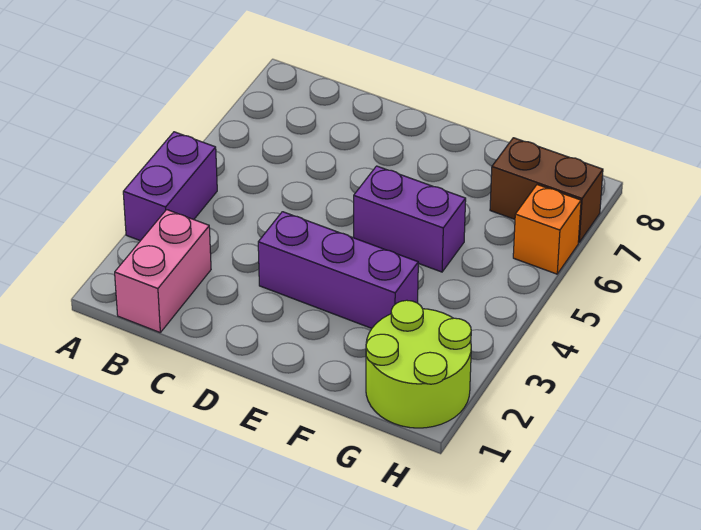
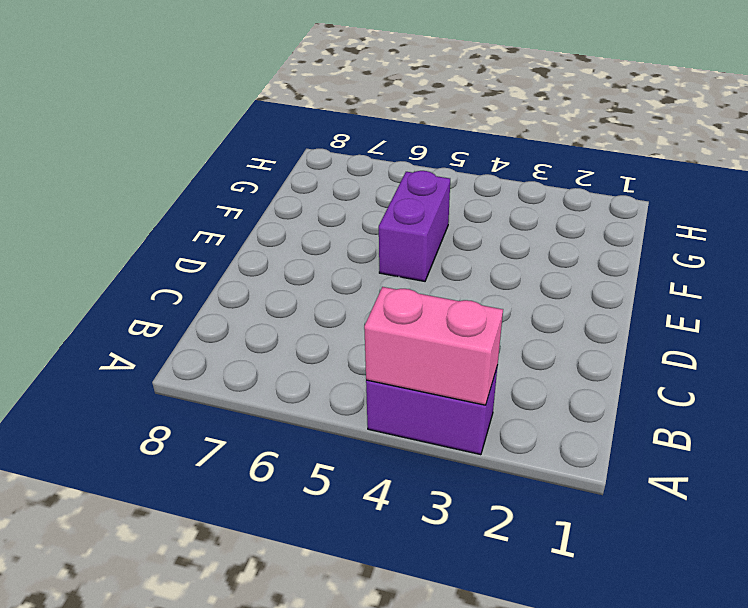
pink brick A3:A4 level 2 -> pink brick B1:B2 level 1
none -> purple brick D3:F3 level 1
none -> lime round brick G1:H2 level 1

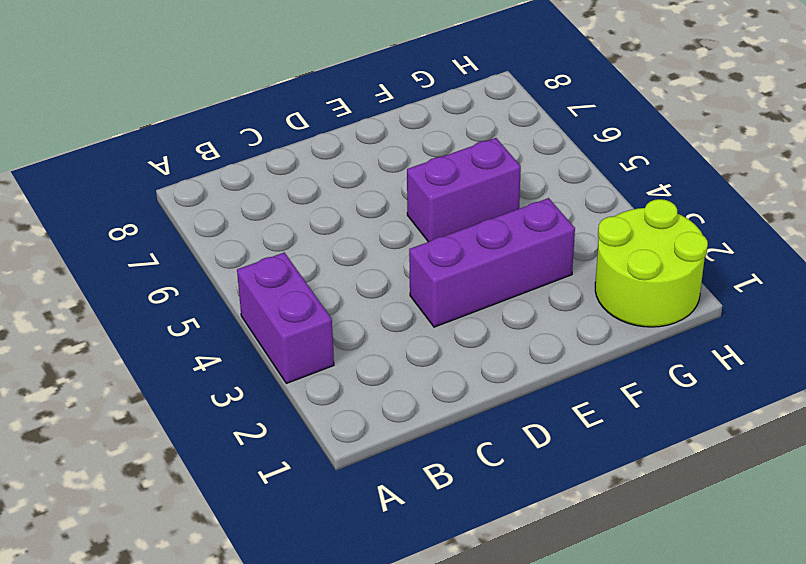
none -> pink brick B1:B2 level 1
none -> brown brick G7:H7 level 1

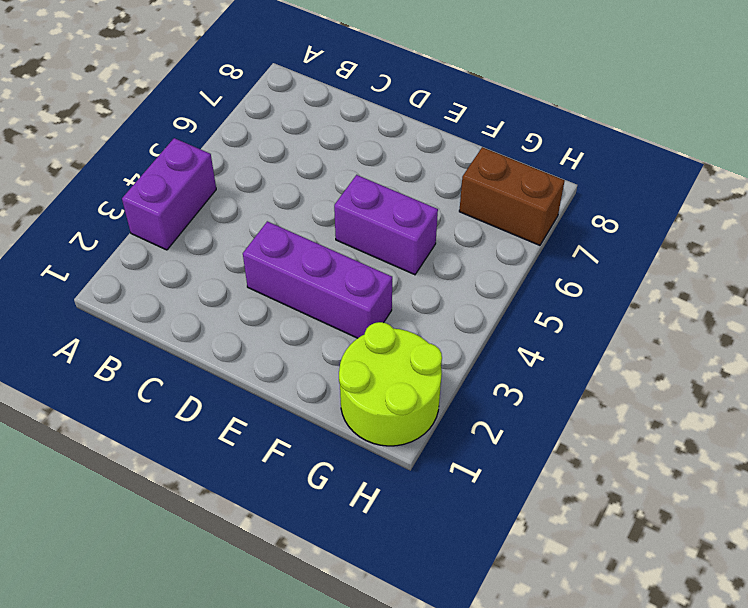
none -> pink brick B1:B2 level 1
none -> orange brick H6 level 1

